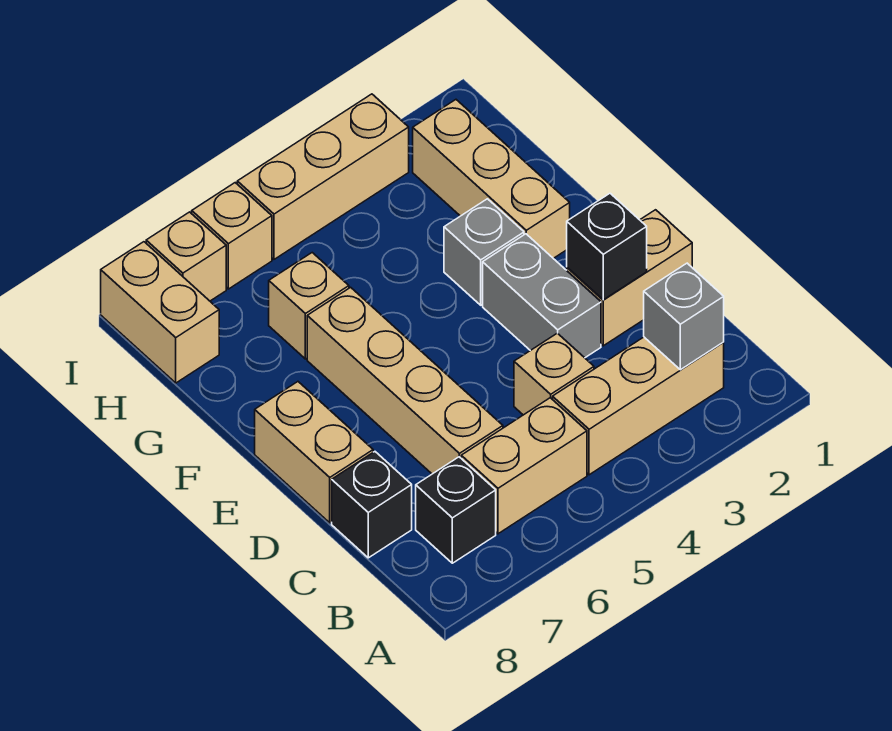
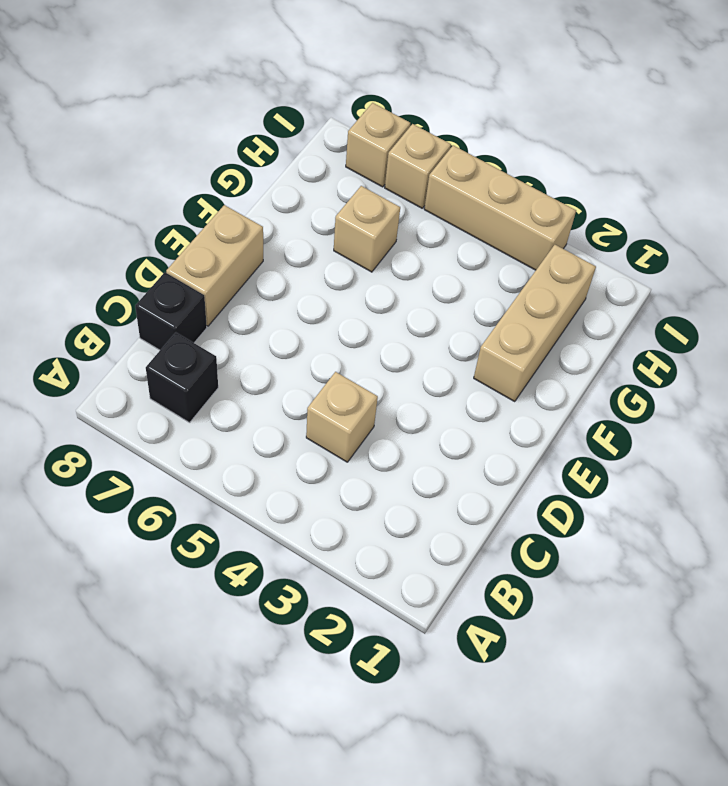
none -> tan brick B2:B4 level 1
none -> tan brick B5:B6 level 1
none -> tan brick C6:F6 level 1

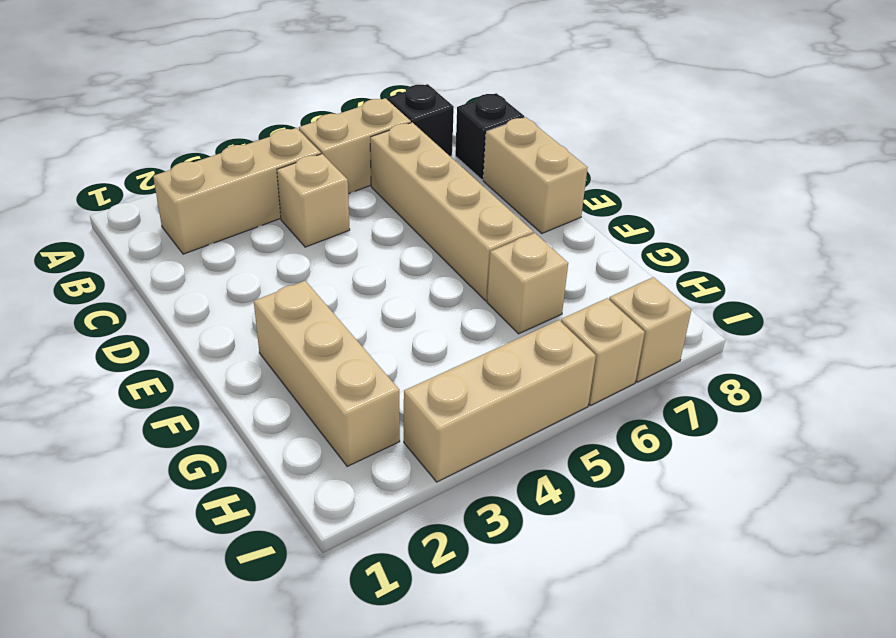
none -> tan brick D1:D2 level 1
none -> grey brick D3:E3 level 1
none -> grey brick F3 level 1

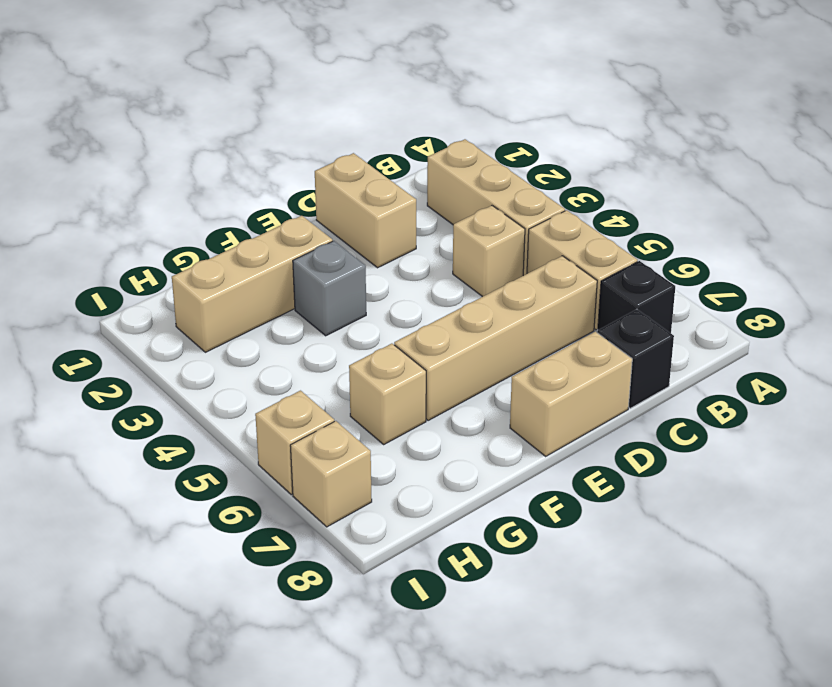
none -> grey brick D3:E3 level 1
none -> tan brick H8:I8 level 1
none -> tan brick I3:I5 level 1

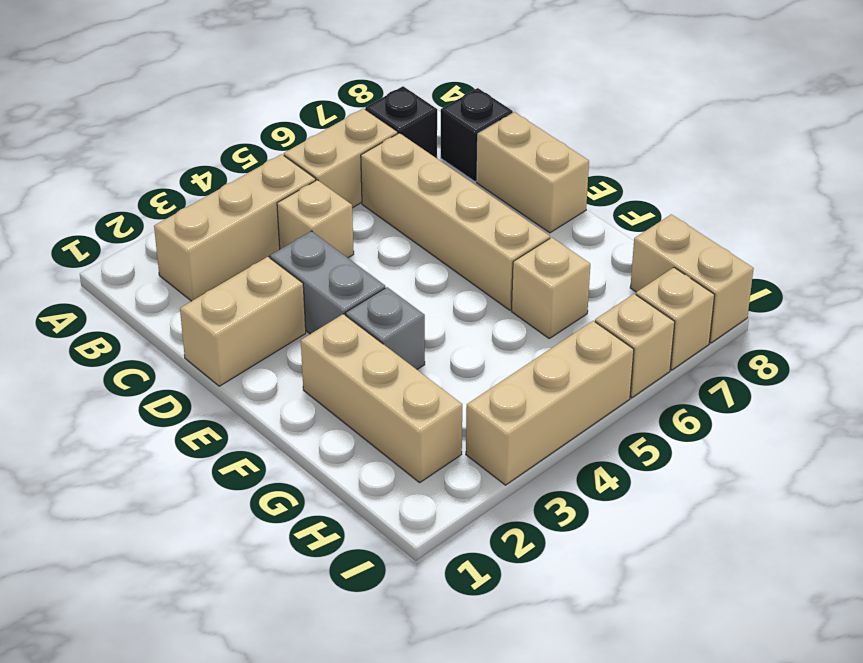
none -> grey brick B2 level 2
none -> black brick D2 level 2

